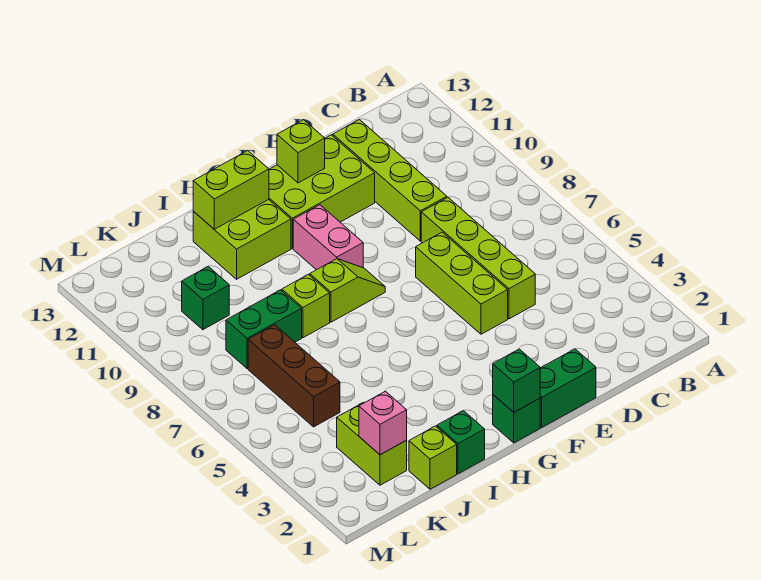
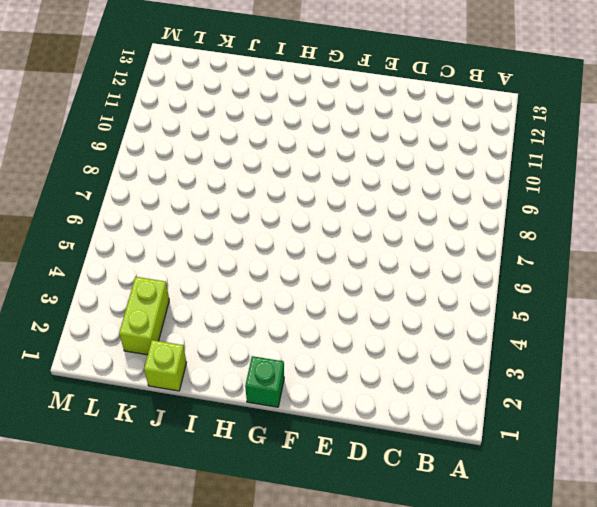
none -> lime brick D5:D8 level 1
none -> lime brick D9:D12 level 1
none -> green brick E1:F1 level 1

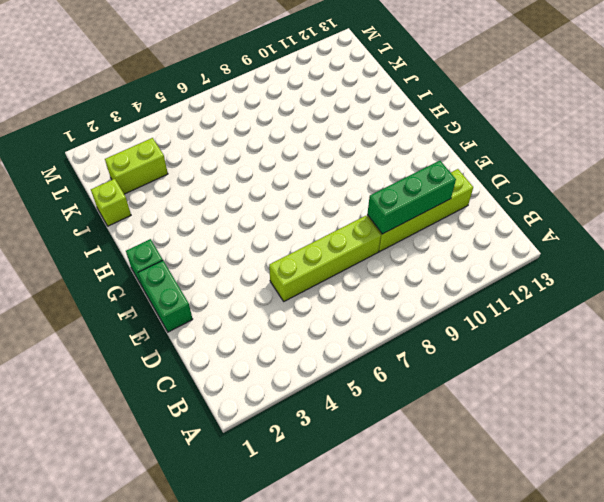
green brick D9:D11 level 2 -> none
none -> lime brick E5:E7 level 1
none -> lime brick E11:G12 level 1
none -> lime slope G8:H8 level 1 top H

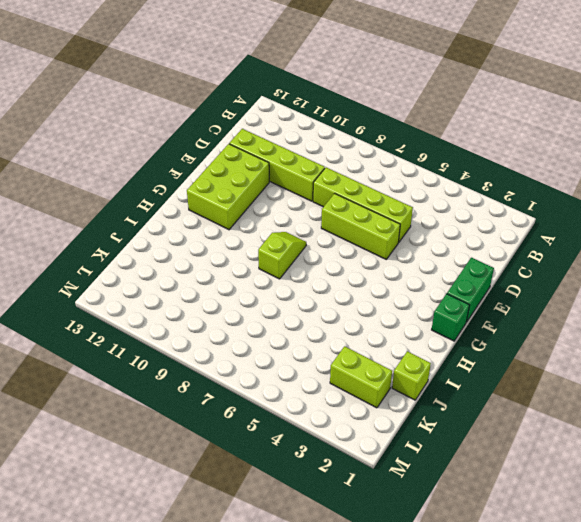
none -> pink brick G9:G10 level 1
none -> lime brick H11:I12 level 1
none -> green brick I1 level 1

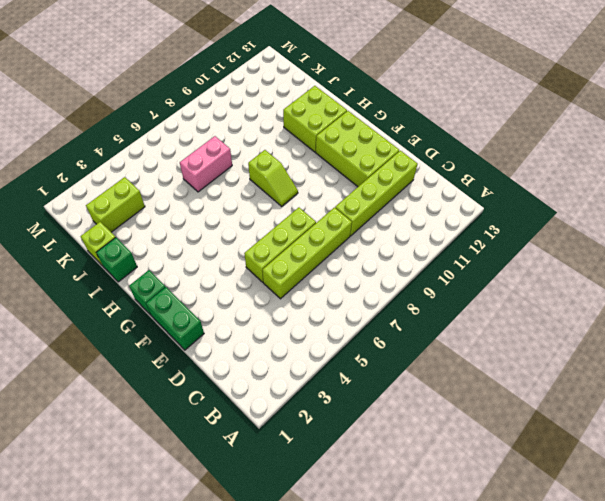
pink brick J6:J7 level 1 -> pink brick G9:G10 level 1
none -> lime brick I8 level 1
none -> green brick J8:K8 level 1
none -> brown brick K5:K7 level 1

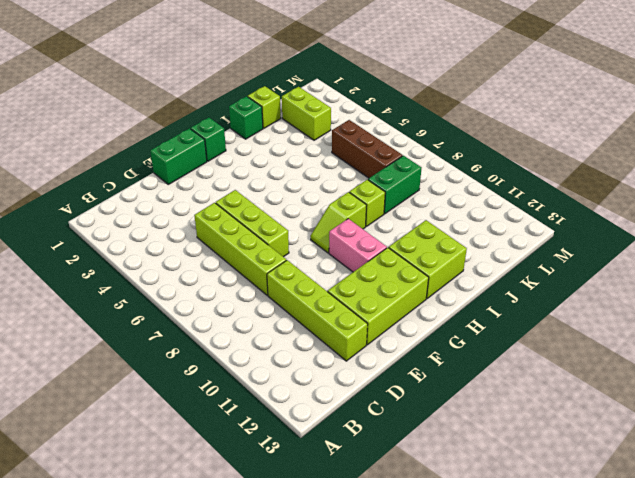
none -> green brick K10 level 1
none -> lime brick F12 level 2
none -> green brick G1 level 2

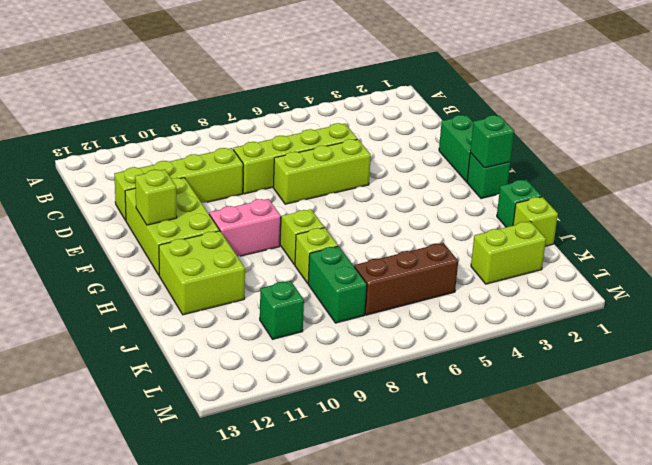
none -> lime brick H12:I12 level 2
none -> pink brick K2 level 2

